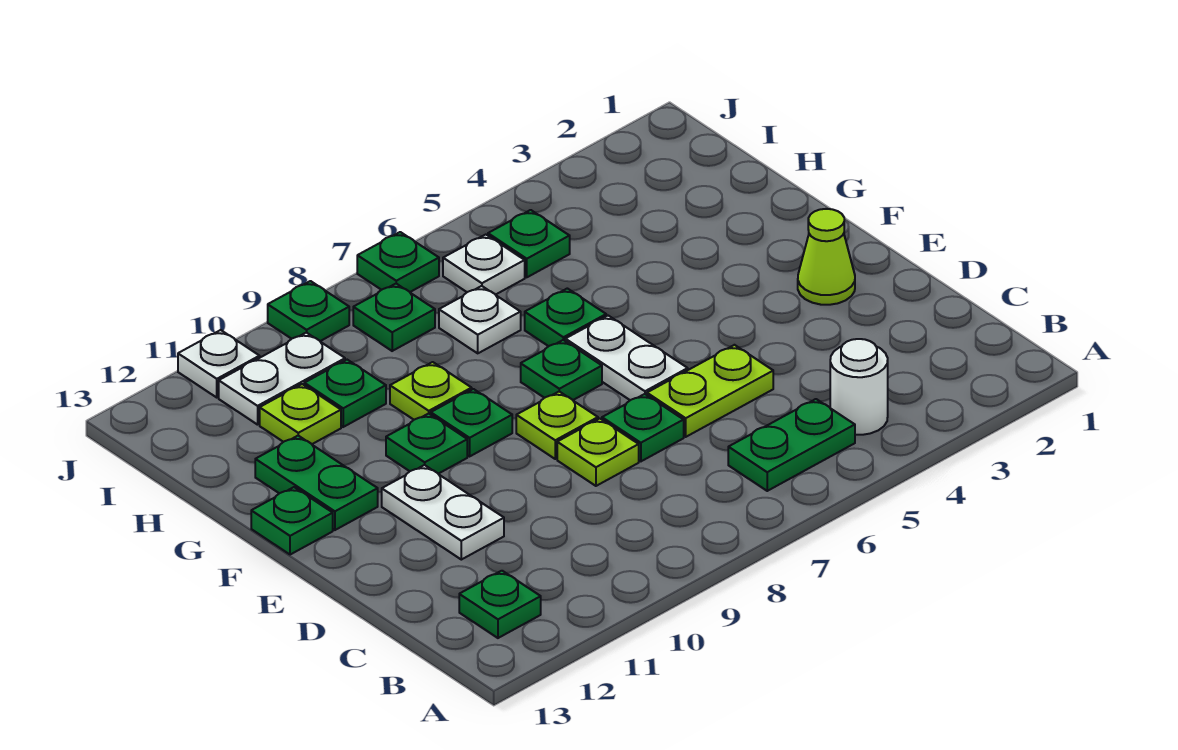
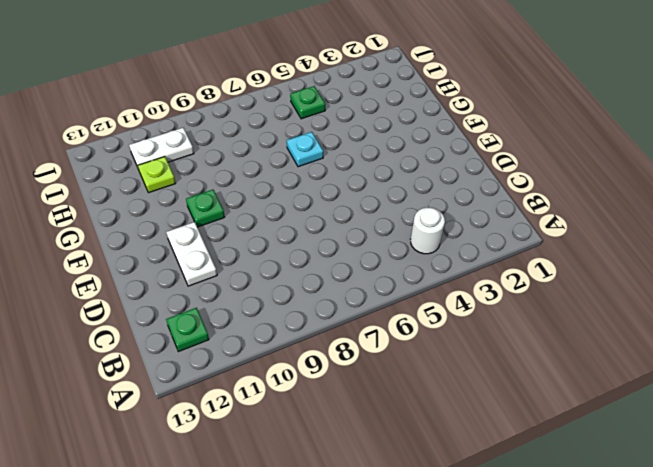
cyan plate G6 level 1 -> green plate G6 level 1
none -> green plate B5:B6 level 1
none -> lime plate D5:D6 level 1
none -> green plate D7 level 1

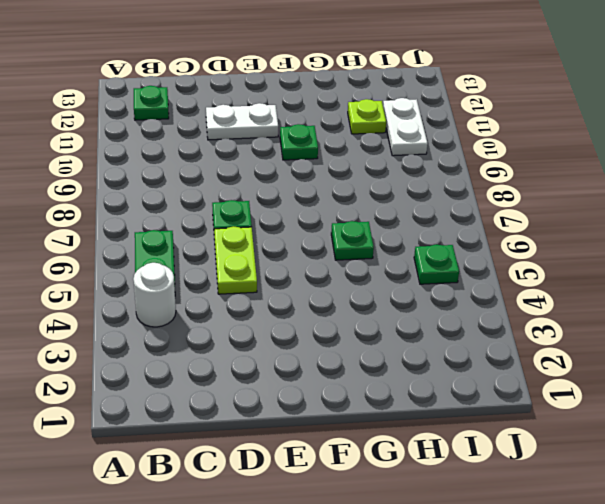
none -> lime plate D8 level 1
none -> lime cone E2 level 1
none -> white plate E6:F6 level 1

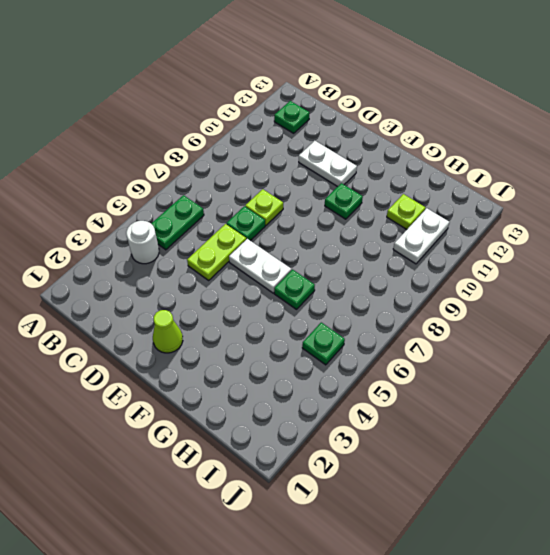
none -> lime plate E8 level 1
none -> green plate F7 level 1
none -> green plate F9 level 1

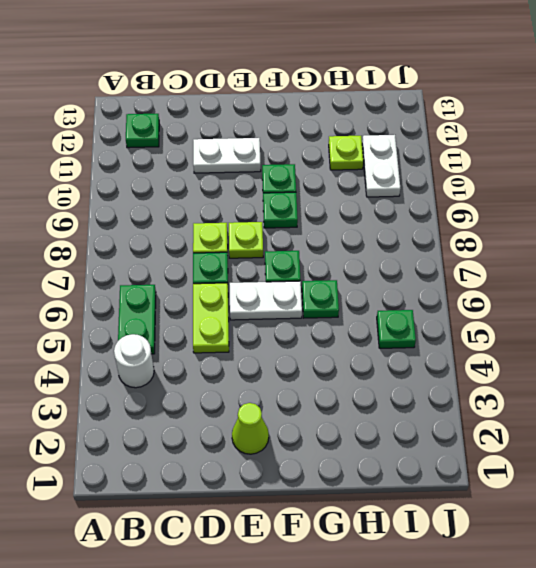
none -> green plate F12:G12 level 1
none -> green plate F13 level 1
none -> lime plate G9 level 1

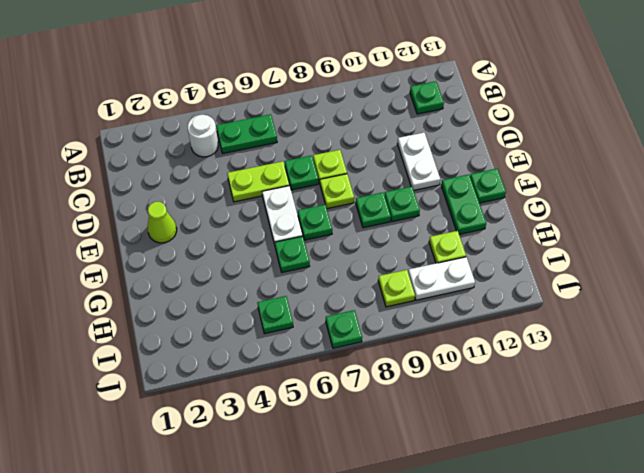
lime plate I9 level 1 -> lime plate G9 level 1
none -> white plate H7 level 1
none -> green plate H10 level 1
none -> white plate I6 level 1

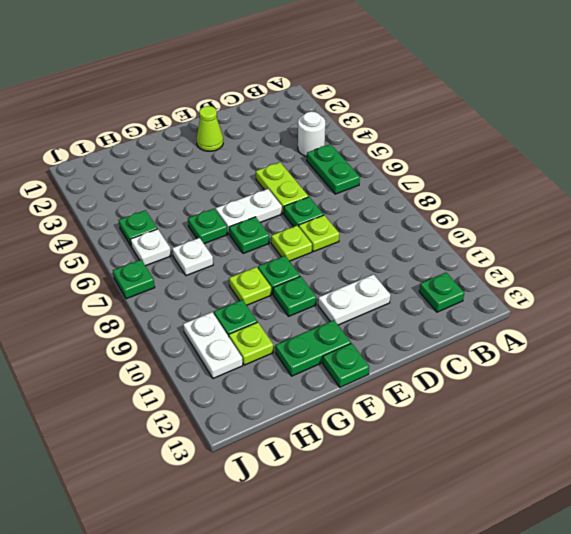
none -> green plate I8 level 1
none -> green plate J9 level 1
none -> white plate J11 level 1

